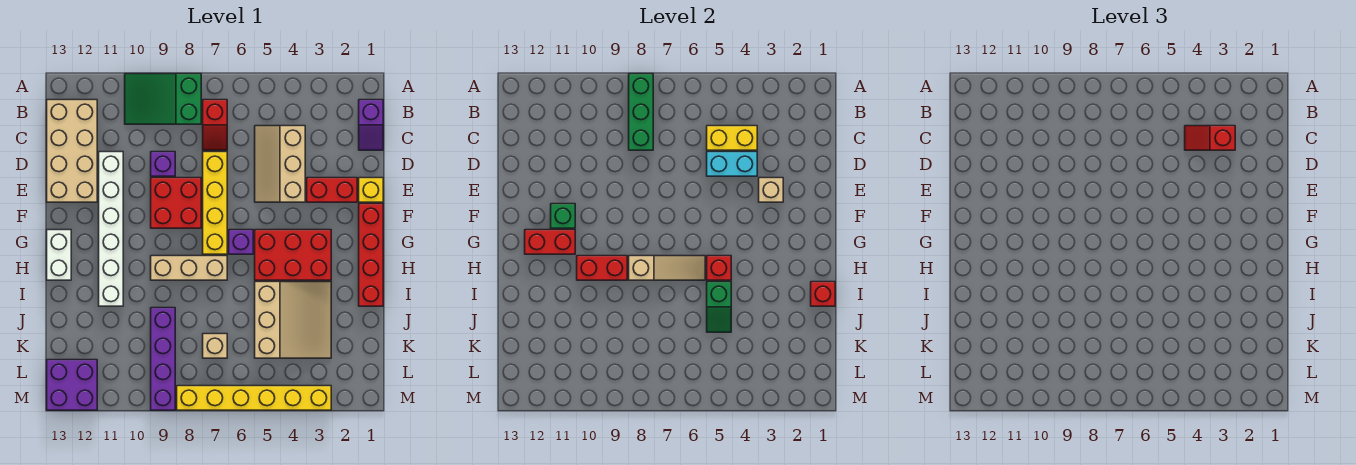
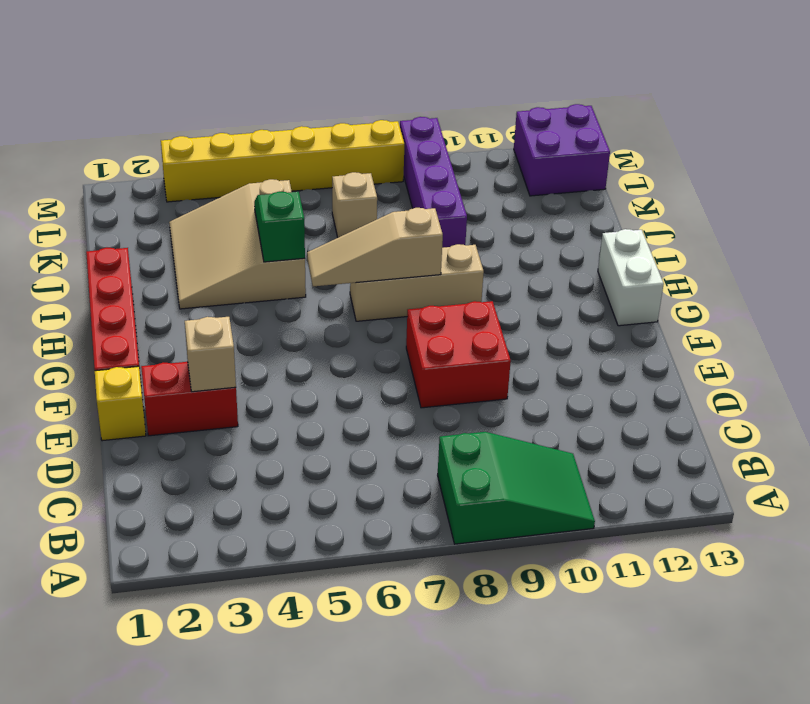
none -> purple slope B1:C1 level 1 top B
none -> red slope B7:C7 level 1 top B
none -> tan brick B12:E13 level 1
none -> tan slope C4:E5 level 1 top 4

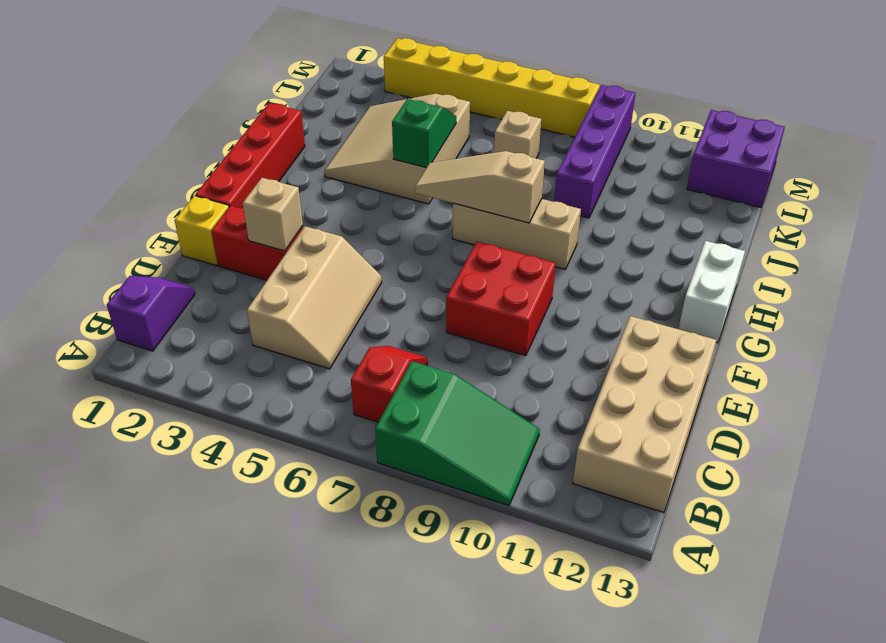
none -> yellow brick D7:G7 level 1
none -> purple brick D9 level 1
none -> white brick D11:I11 level 1
none -> red brick G3:H5 level 1

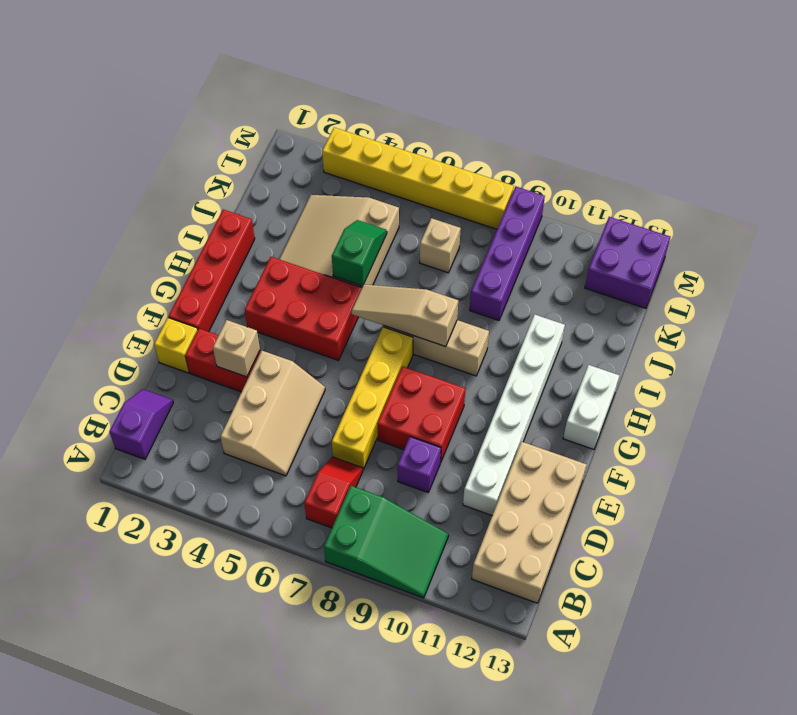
none -> purple brick G6 level 1
none -> green brick A8:C8 level 2
none -> yellow brick C4:C5 level 2
none -> cyan brick D4:D5 level 2

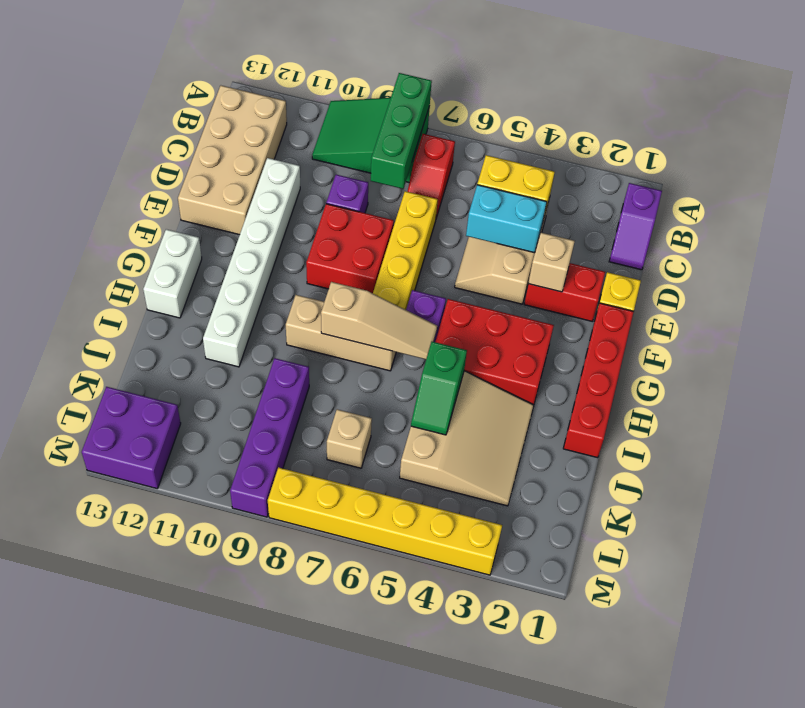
none -> green brick F11 level 2
none -> red brick G11:G12 level 2
none -> red brick H5 level 2
none -> red brick H9:H10 level 2

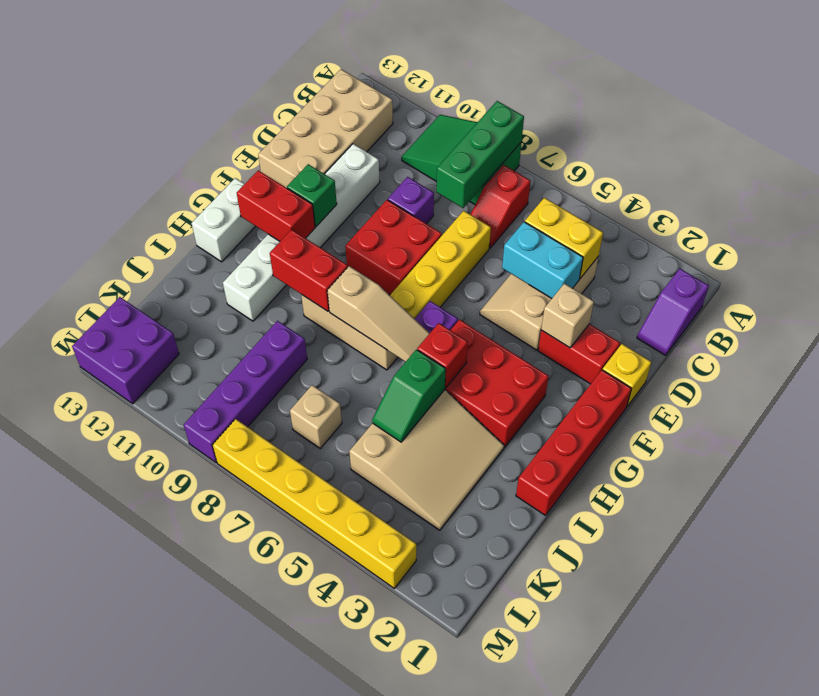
none -> red brick I1 level 2
none -> red slope C3:C4 level 3 top 3

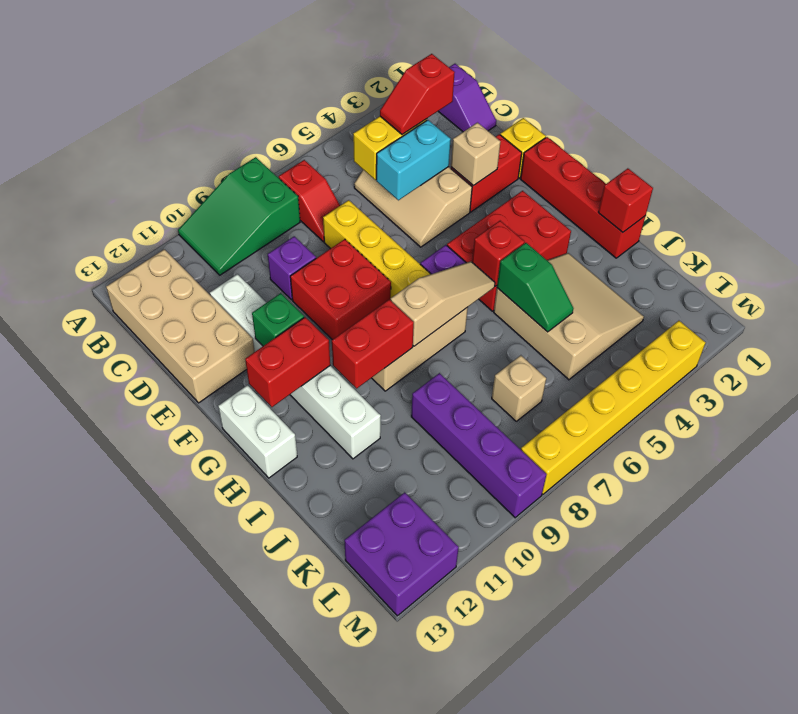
none -> green brick A8:C8 level 2

